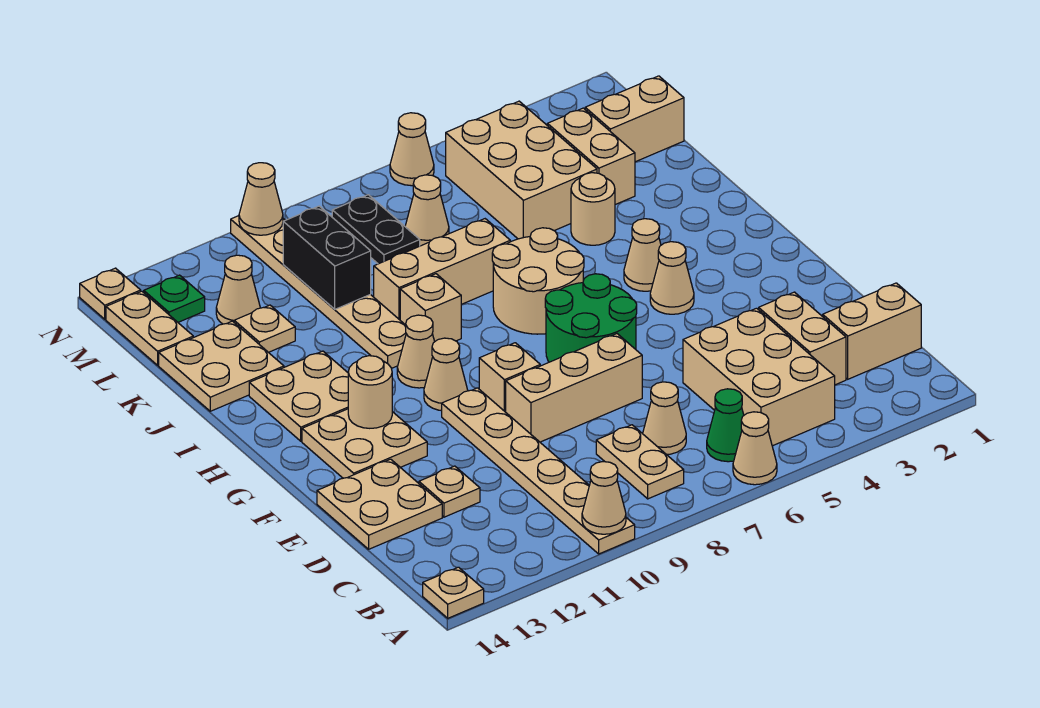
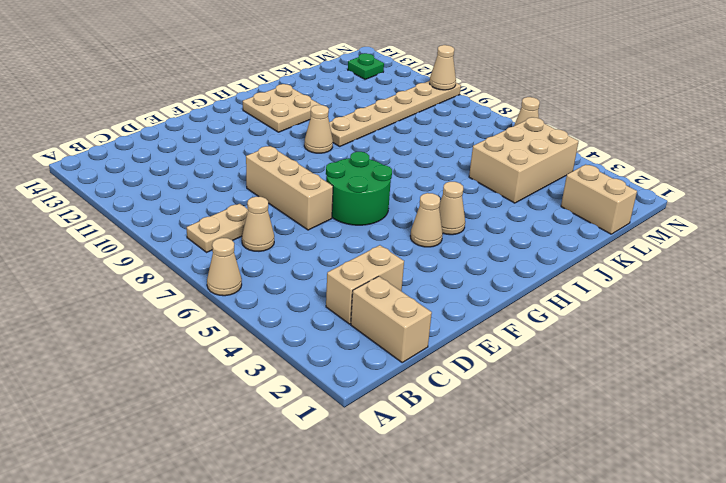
none -> tan plate A10:F10 level 1
none -> tan plate A14 level 1
none -> tan brick B4:D5 level 1
none -> green cone B6 level 1

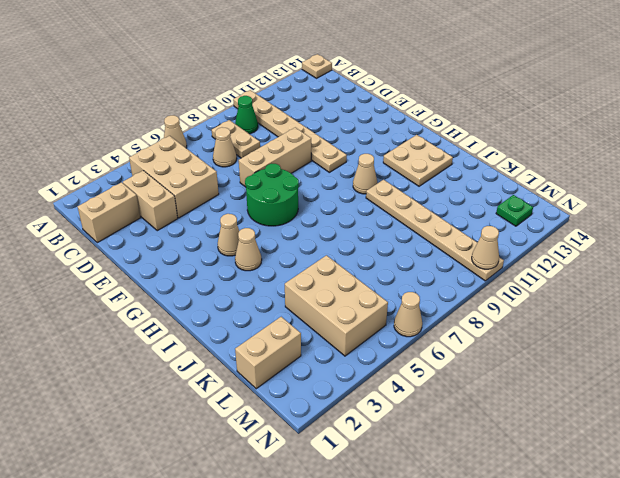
green cone B9 level 1 -> green cone B6 level 1
none -> tan plate D12 level 1
none -> tan plate D13:E14 level 1
none -> tan brick F9 level 1
none -> tan plate F12:G13 level 1

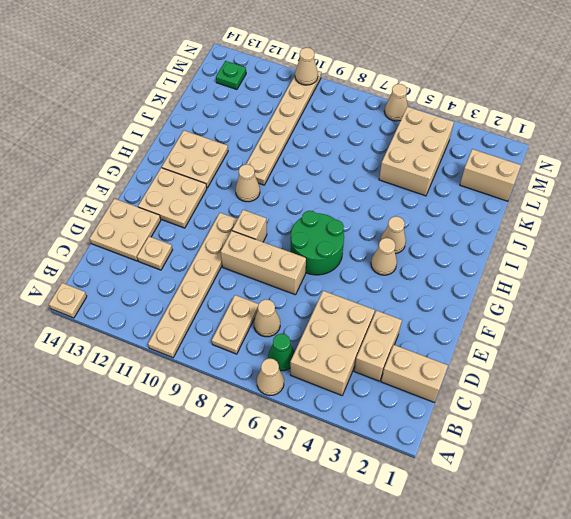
none -> tan cone G10 level 1
none -> tan round brick H6:I7 level 1
none -> tan brick I9 level 1
none -> tan round brick J4 level 1

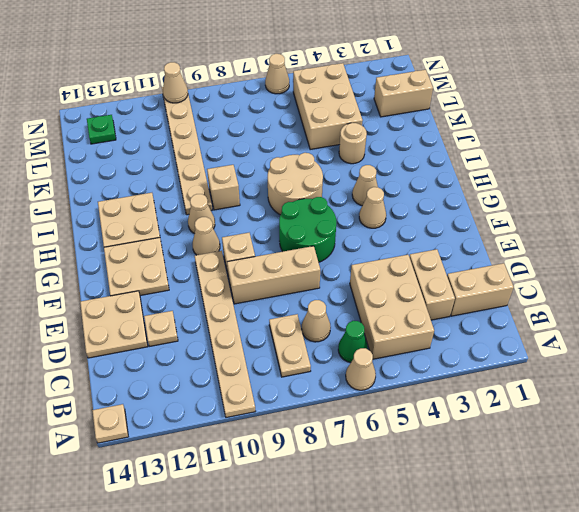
none -> tan brick J7:J9 level 1
none -> tan plate J13:K14 level 1
none -> tan brick K3:L3 level 1
none -> tan plate K12 level 1

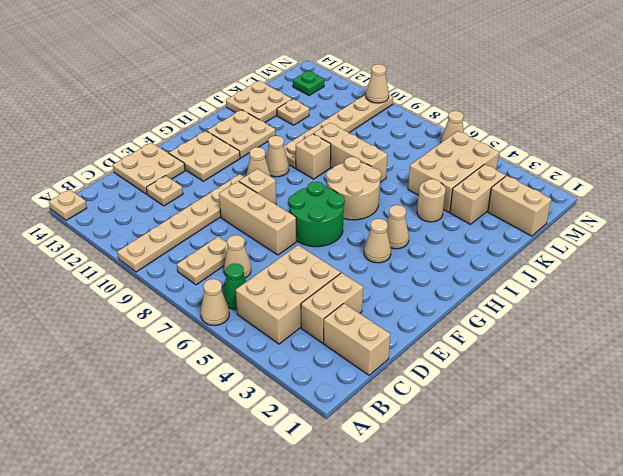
none -> tan cone L7 level 1
none -> black plate L8:M8 level 1
none -> tan cone L12 level 1
none -> tan plate L14:M14 level 1

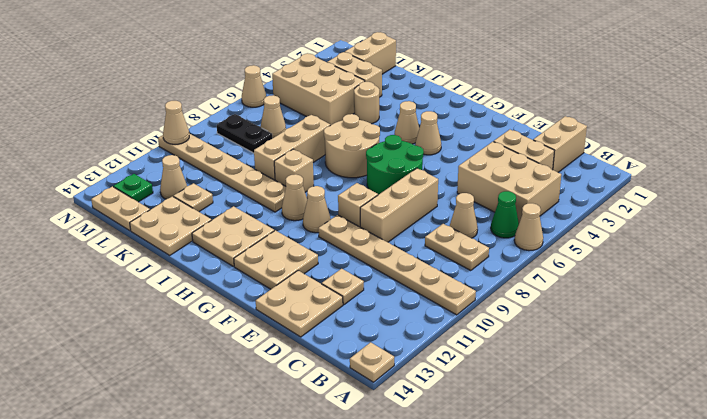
none -> tan plate N14 level 1
none -> tan cone A10 level 2
none -> tan round brick G12 level 2
none -> black brick K10:L10 level 2

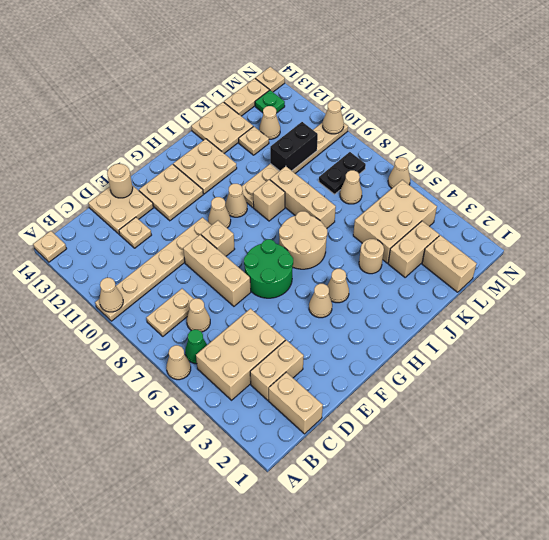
tan round brick E14 level 2 -> tan round brick G12 level 2

